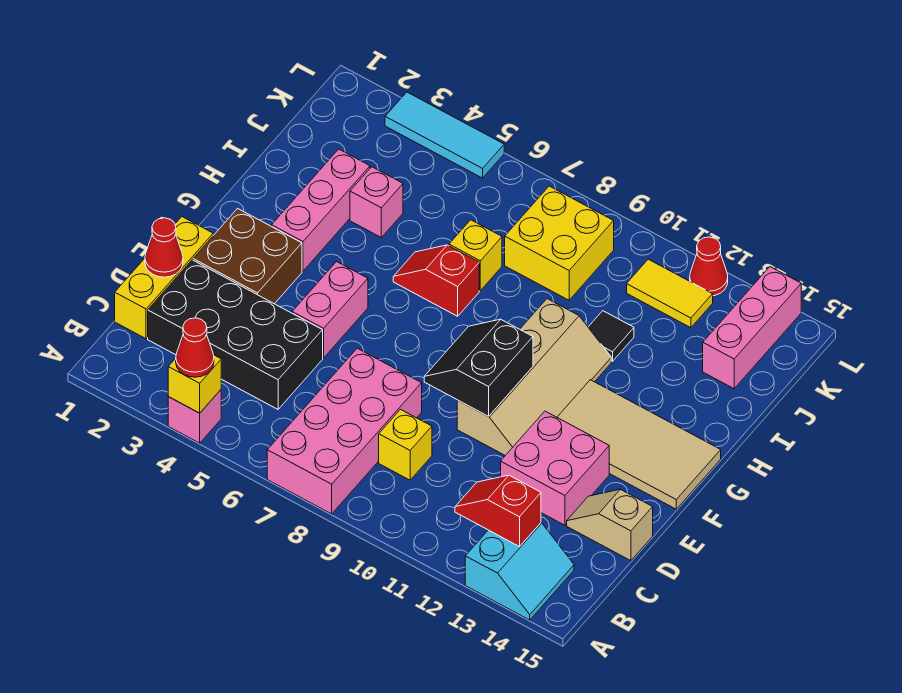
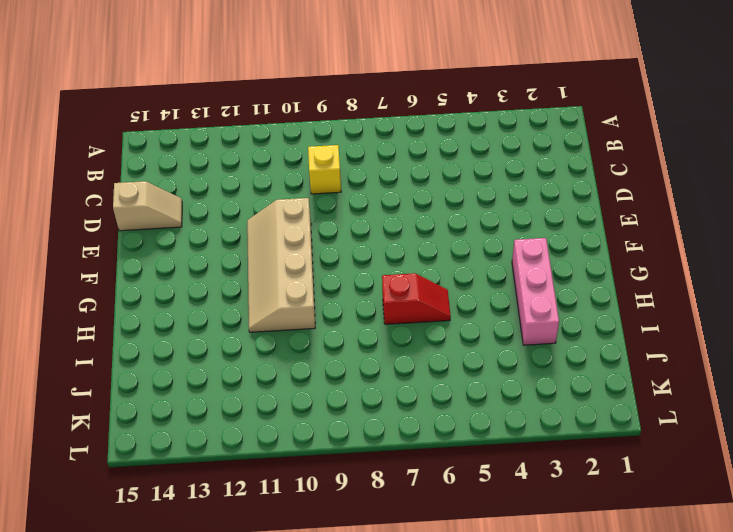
none -> pink brick A4 level 1
none -> pink brick A7:D8 level 1
none -> cyan slope A13:B14 level 1 top 13

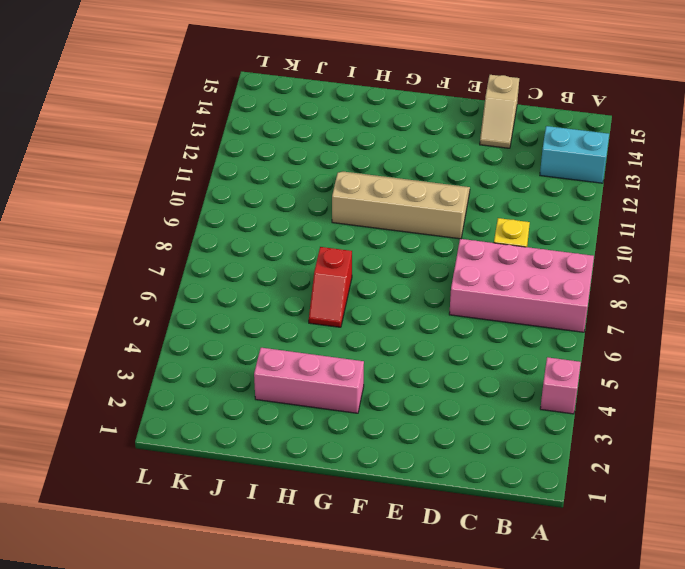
none -> yellow brick C1:E1 level 1
none -> black brick C2:D5 level 1
none -> pink brick D12:E13 level 1

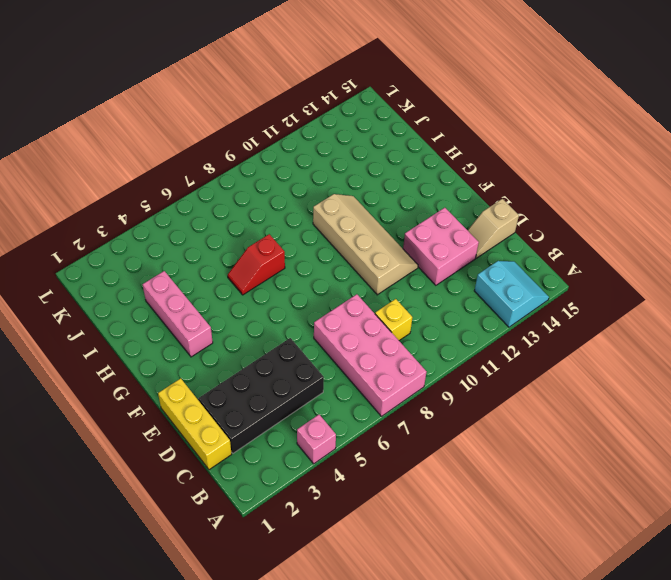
none -> brown brick E2:F3 level 1
none -> pink brick E5:F5 level 1
none -> tan tile F12:G15 level 1

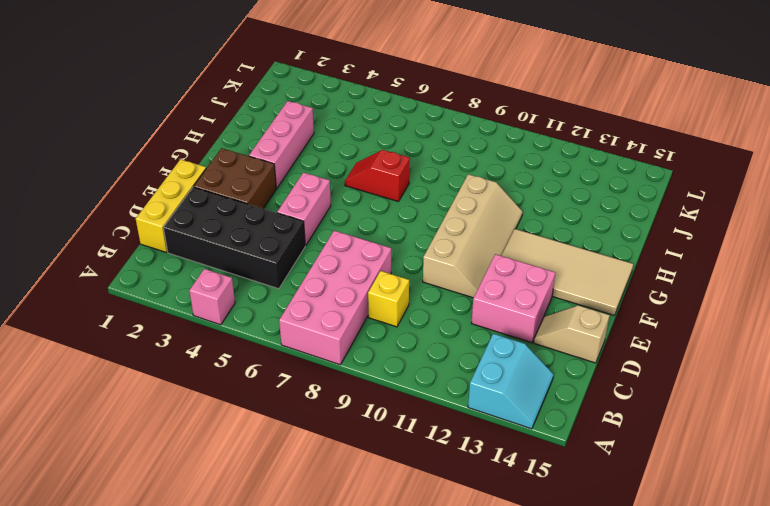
none -> pink brick I4 level 1
none -> yellow brick I7 level 1
none -> black tile I11 level 1

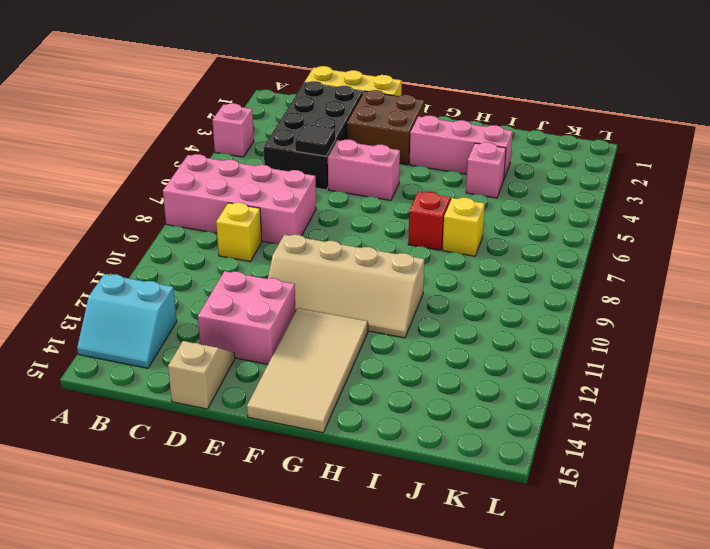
black tile D5 level 2 -> black tile I11 level 1
none -> yellow brick J8:K9 level 1
none -> pink brick J14:L14 level 1
none -> yellow tile K11:K12 level 1

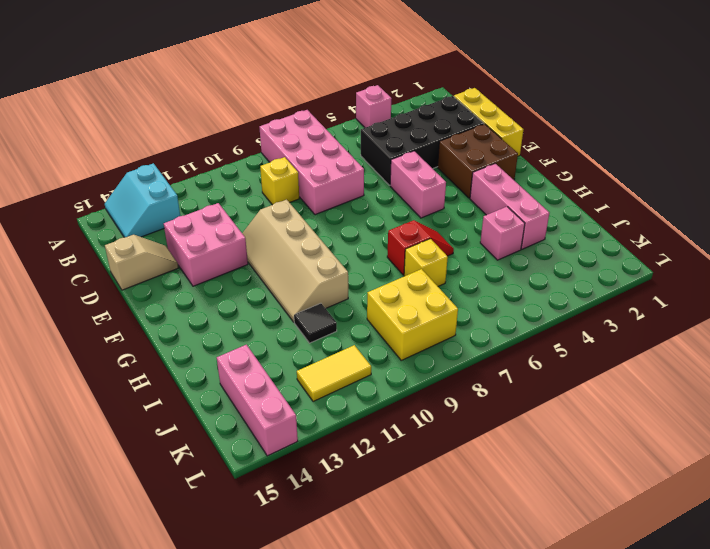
none -> tan tile F12:G15 level 1
none -> cyan tile L3:L5 level 1
none -> red cone L12 level 1

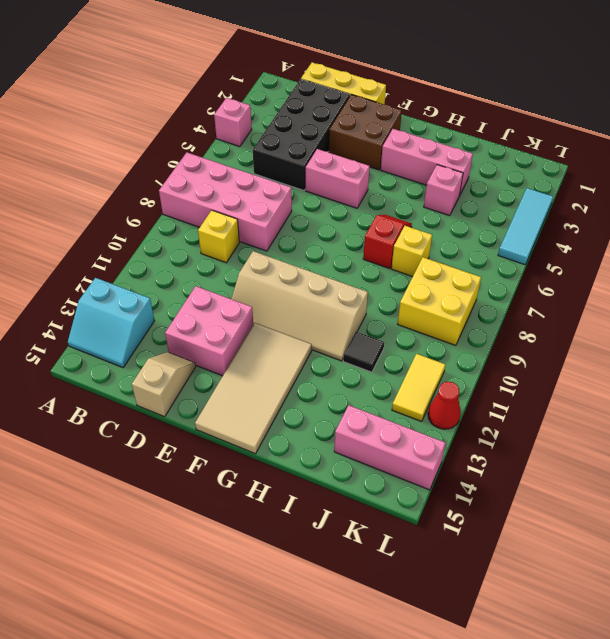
none -> yellow brick A4 level 2
none -> red slope B12:B13 level 2 top 13
none -> red cone D1 level 2

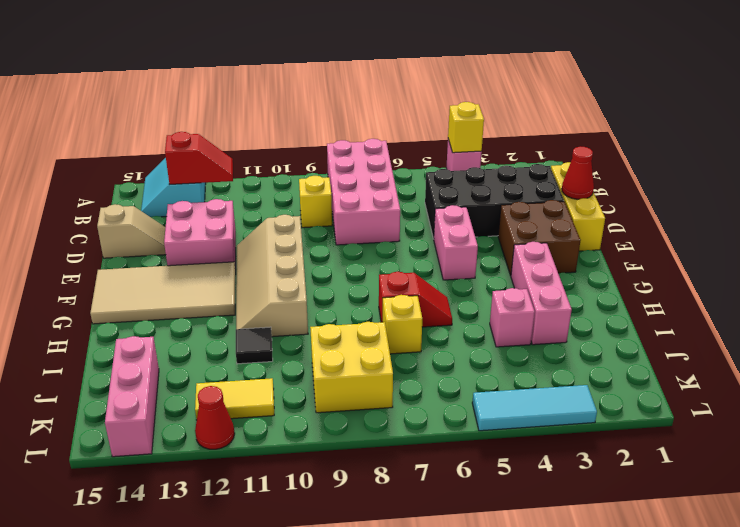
none -> black slope E9:F10 level 2 top 10
none -> red cone A4 level 3

